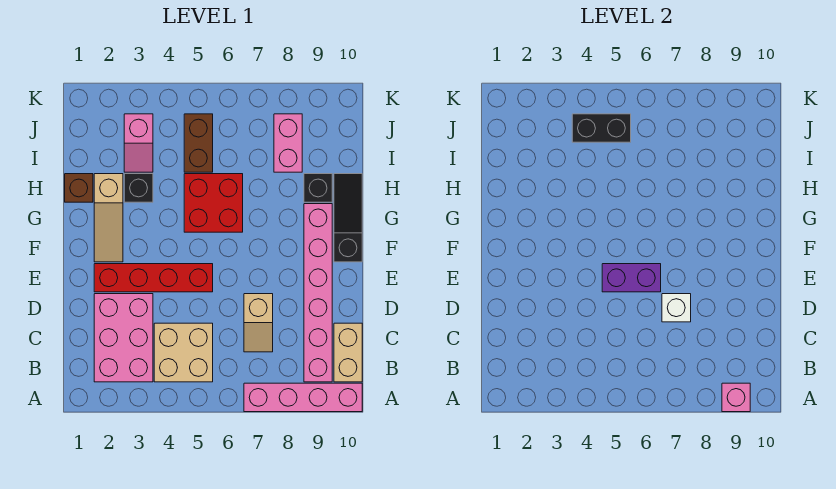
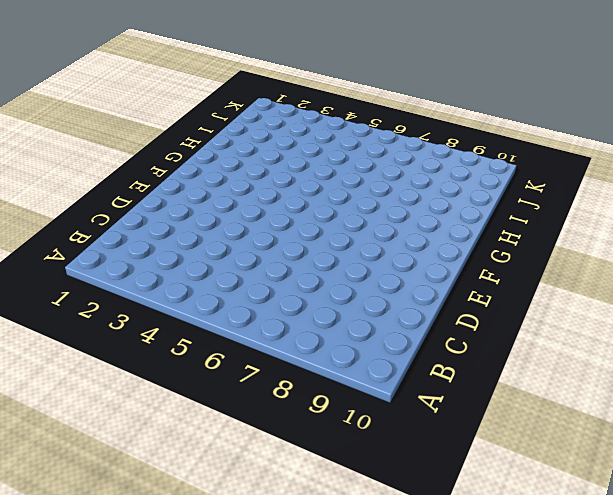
none -> pink brick A7:A10 level 1
none -> pink brick B2:D3 level 1
none -> tan brick B4:C5 level 1

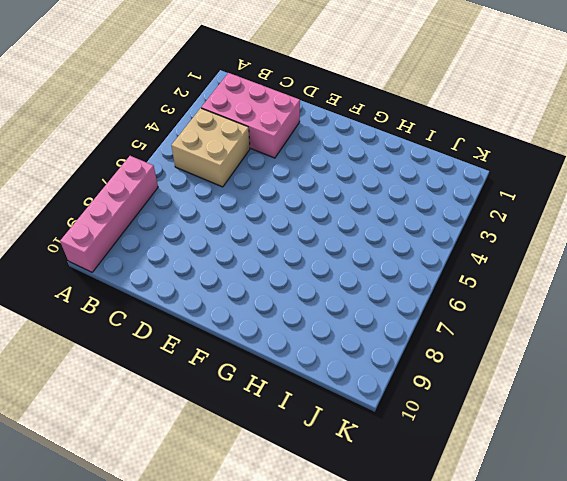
none -> pink brick B9:G9 level 1
none -> tan brick B10:C10 level 1
none -> tan slope C7:D7 level 1 top D

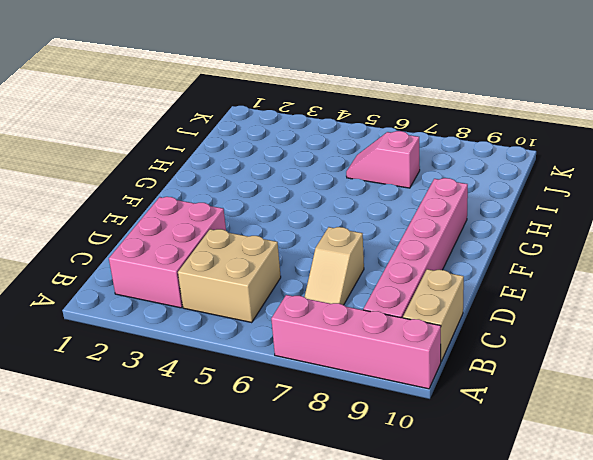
pink slope I6:I7 level 1 top 7 -> pink slope I3:J3 level 1 top J
none -> red brick E2:E5 level 1
none -> tan slope F2:H2 level 1 top H
none -> black slope F10:H10 level 1 top F

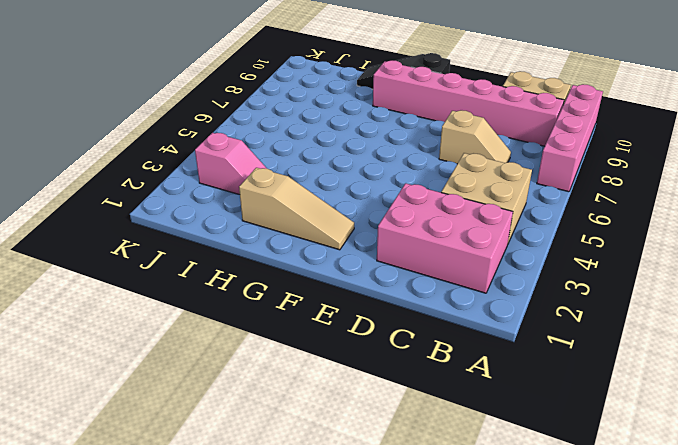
none -> red brick E2:E5 level 1
none -> red brick G5:H6 level 1
none -> brown brick H1 level 1

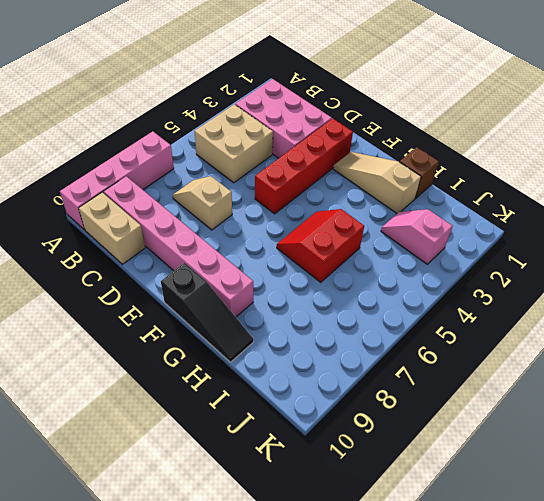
red slope G5:H6 level 1 top H -> red brick G5:H6 level 1
none -> black brick H3 level 1
none -> black brick H9 level 1
none -> brown brick I5:J5 level 1

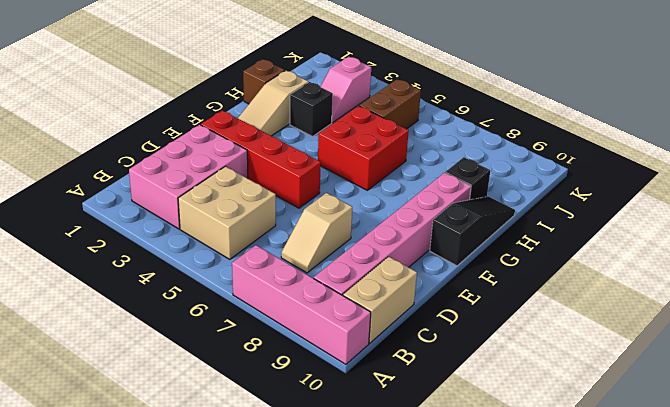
none -> pink brick I8:J8 level 1
none -> pink brick A9 level 2
none -> white brick D7 level 2

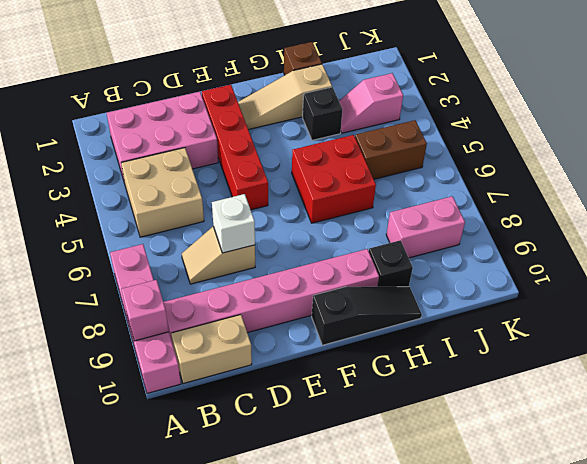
none -> purple brick E5:E6 level 2
none -> black brick J4:J5 level 2

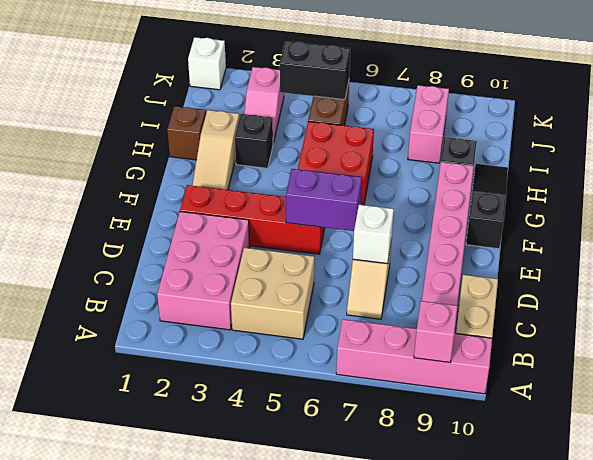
white brick K1 level 1 -> none

